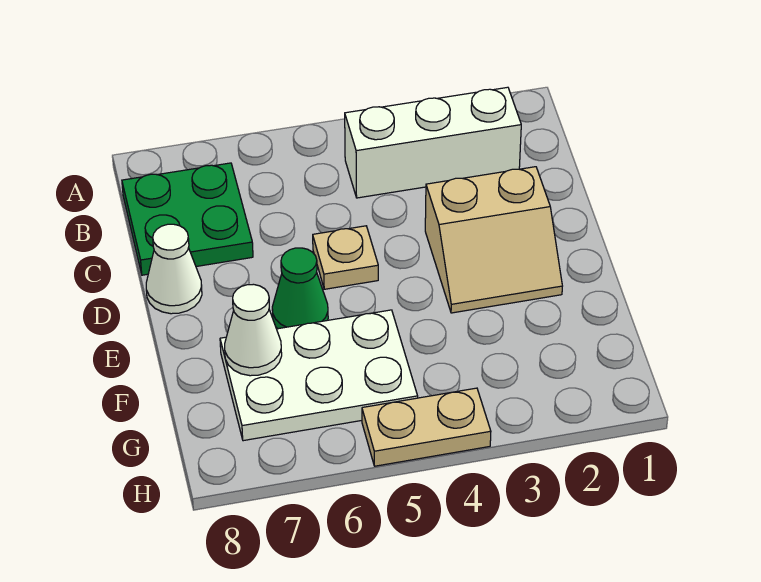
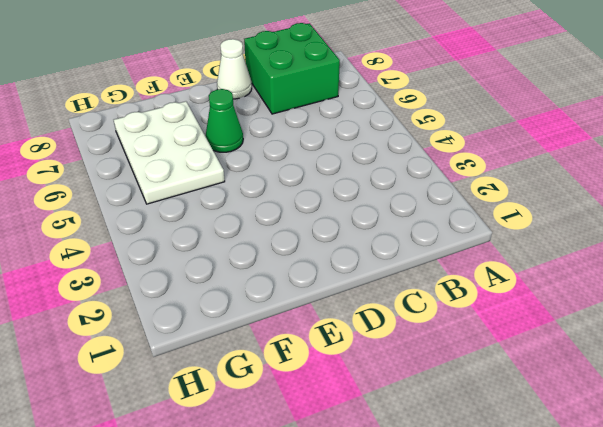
green brick B7:C8 level 1 -> green plate B7:C8 level 1
none -> white brick B2:B4 level 1
none -> tan slope D2:E3 level 1 top D

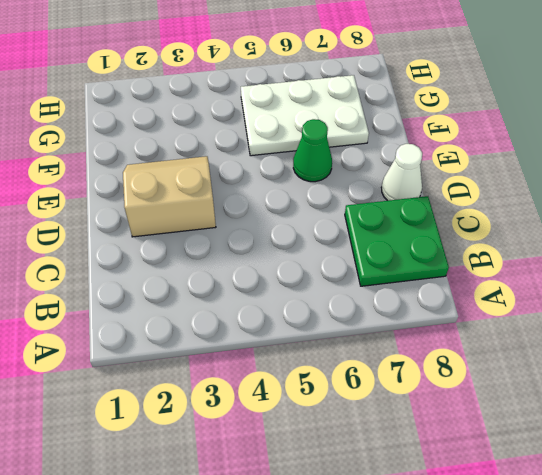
none -> white brick B2:B4 level 1
none -> tan plate D5 level 1

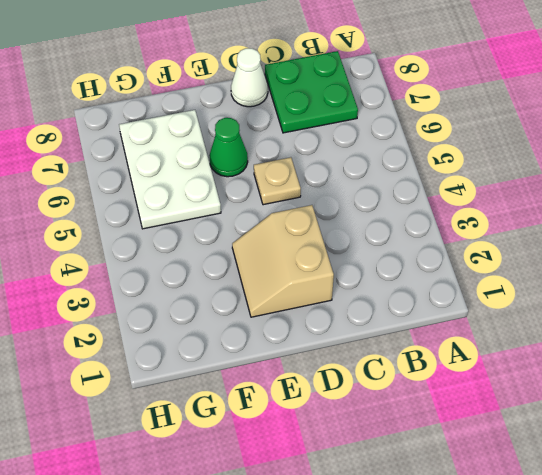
none -> white brick B2:B4 level 1
none -> tan plate H4:H5 level 1

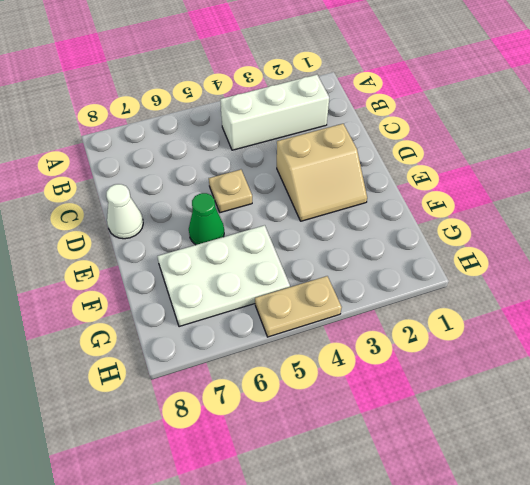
none -> green plate B7:C8 level 1
none -> white cone F7 level 2

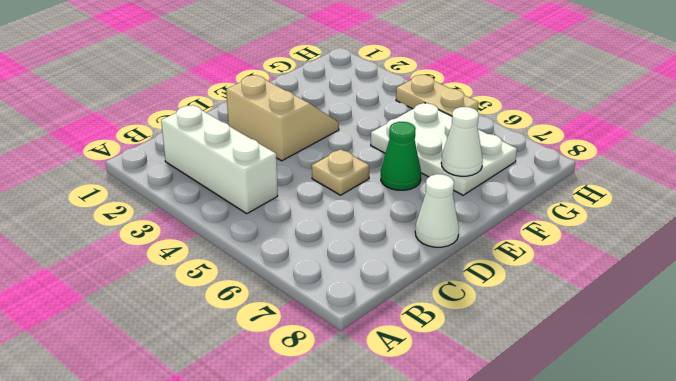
none -> green plate B7:C8 level 1

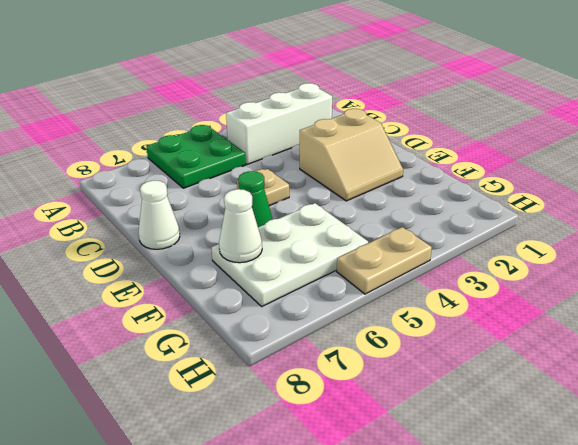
green plate A5:B6 level 1 -> green plate B7:C8 level 1

